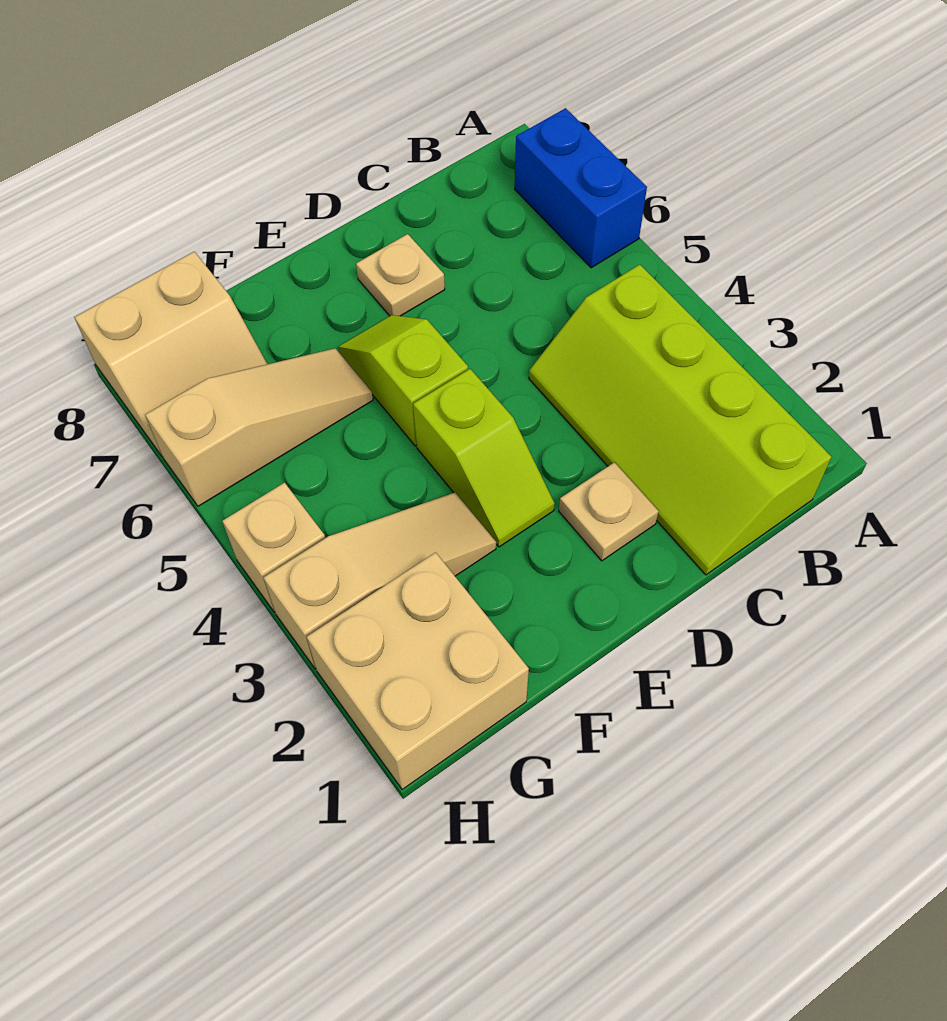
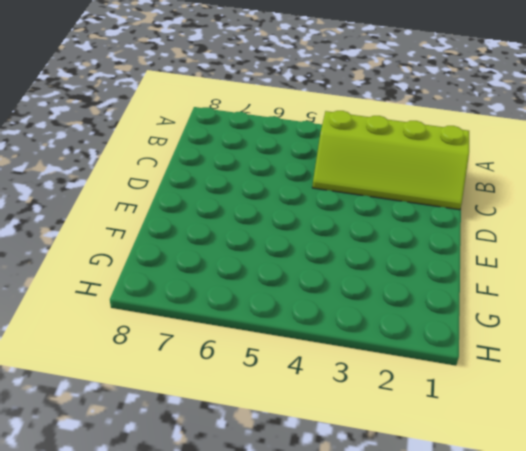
none -> blue brick A6:A7 level 1
none -> tan plate D2 level 1

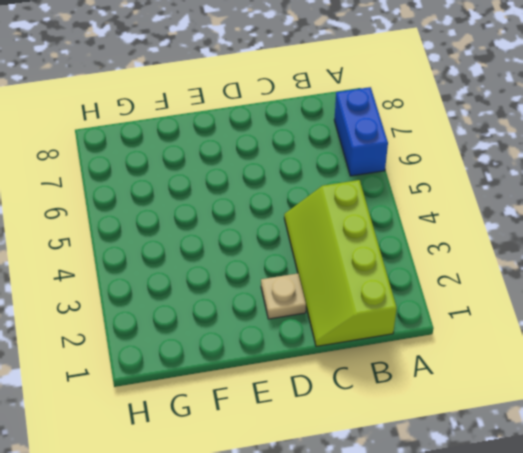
none -> tan plate D7 level 1
none -> lime slope E3:E4 level 1 top 4

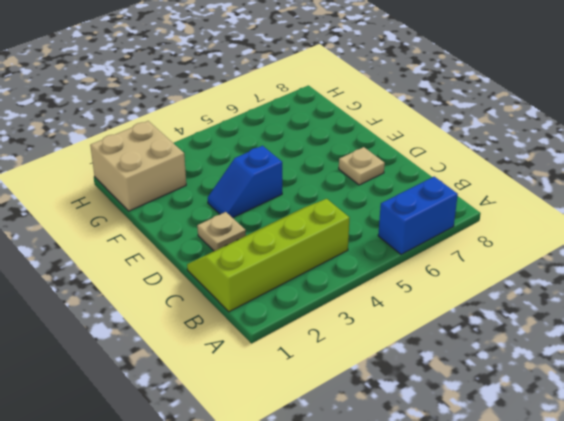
blue slope E3:E4 level 1 top 4 -> lime slope E3:E4 level 1 top 4
none -> lime slope E5:E6 level 1 top 5
none -> tan slope F3:H3 level 1 top H

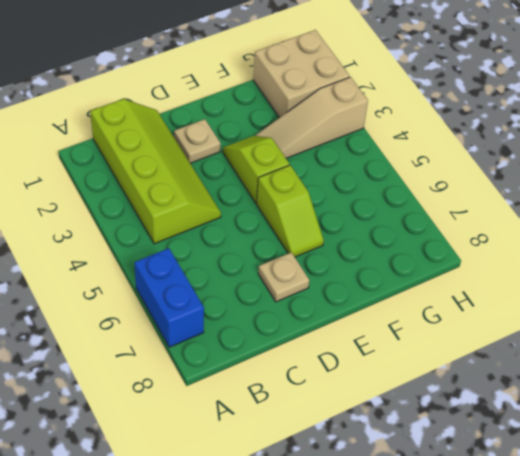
none -> tan slope F6:H6 level 1 top H
none -> tan slope G7:H8 level 1 top 8

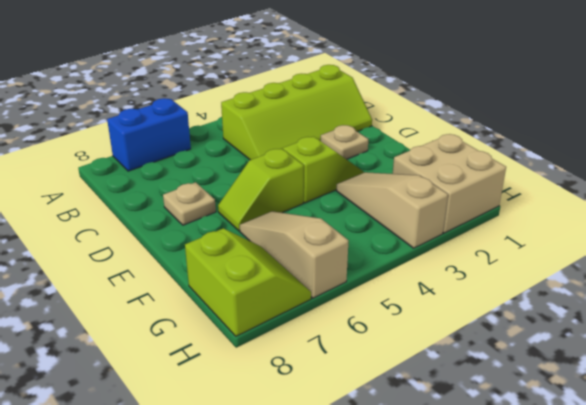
lime slope G7:H8 level 1 top 8 -> tan slope G7:H8 level 1 top 8
none -> tan brick H4 level 1

